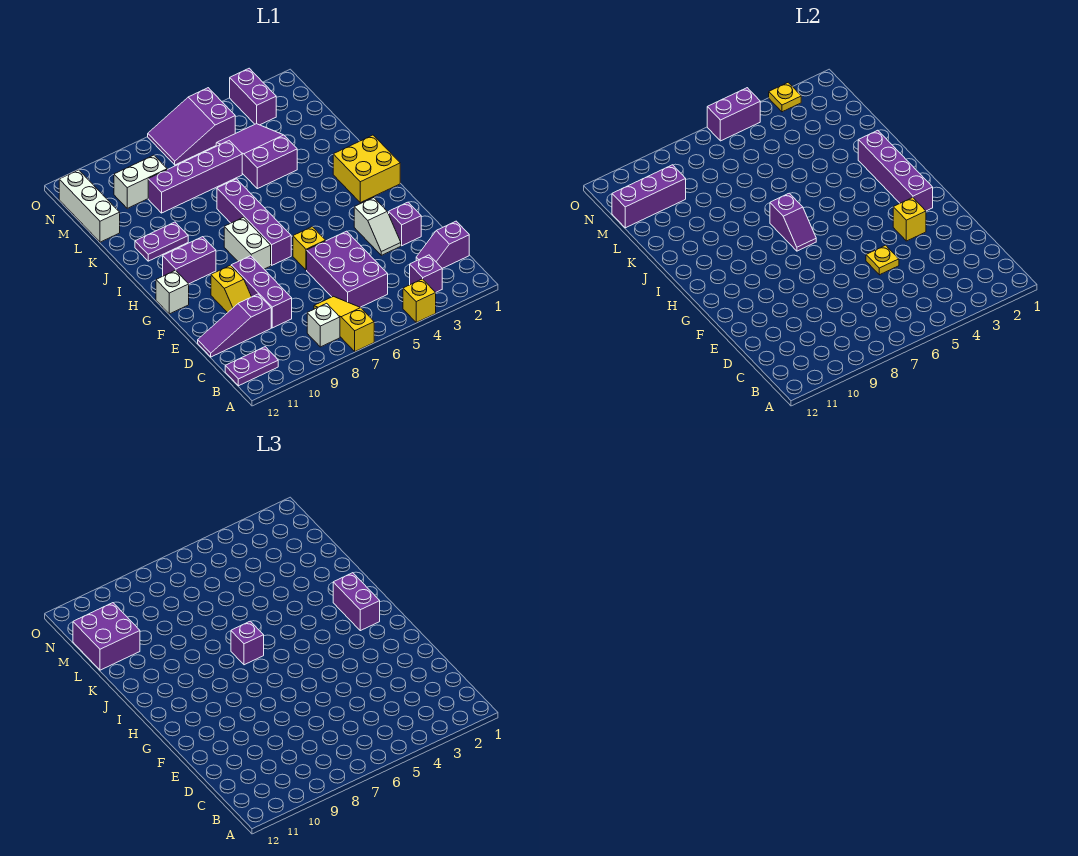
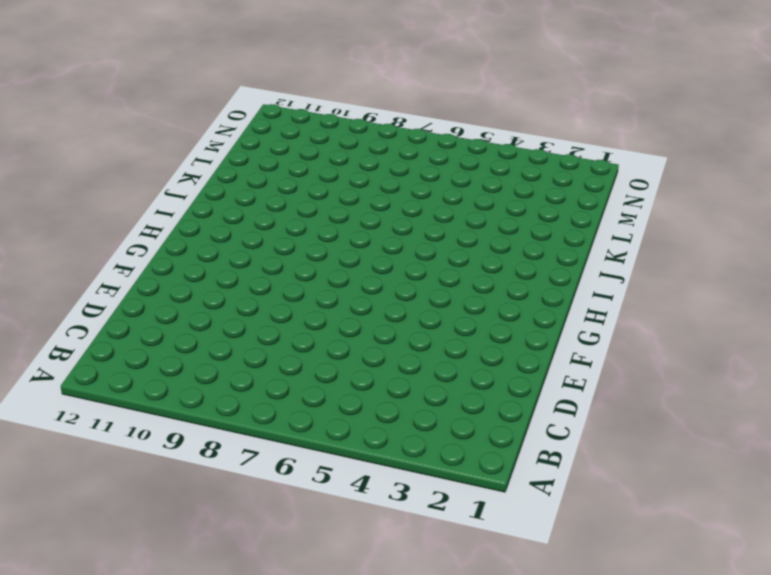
none -> yellow brick A4 level 1
none -> yellow slope A7:C7 level 1 top A
none -> purple brick B3 level 1
none -> white brick B8 level 1

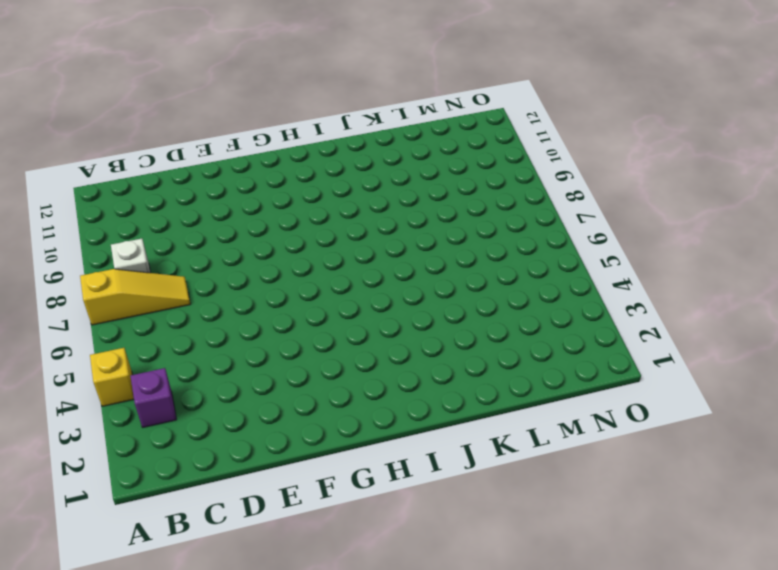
none -> purple plate B11:B12 level 1
none -> purple slope C1:C2 level 1 top 1
none -> purple brick C5:E6 level 1
none -> purple brick D9:F9 level 1

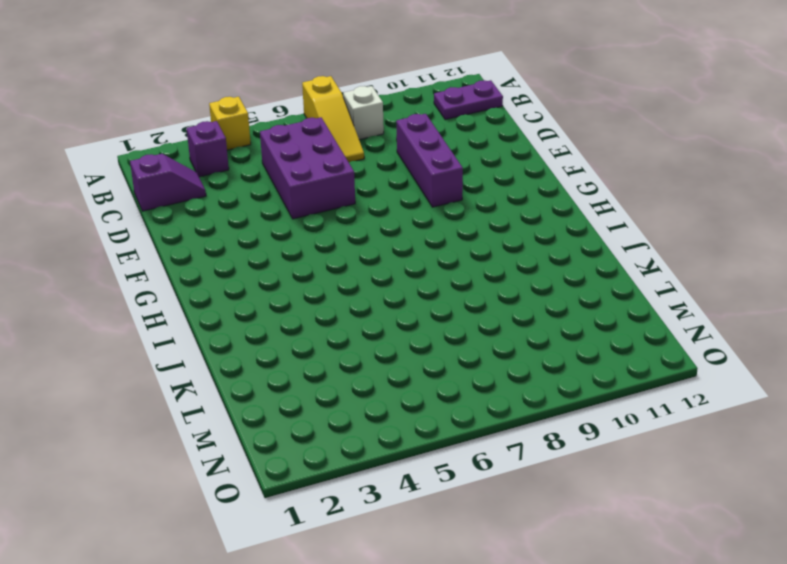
none -> purple slope D10:D12 level 1 top 10
none -> purple brick E2 level 1
none -> white slope E3:F3 level 1 top F
none -> yellow slope E10:F10 level 1 top F

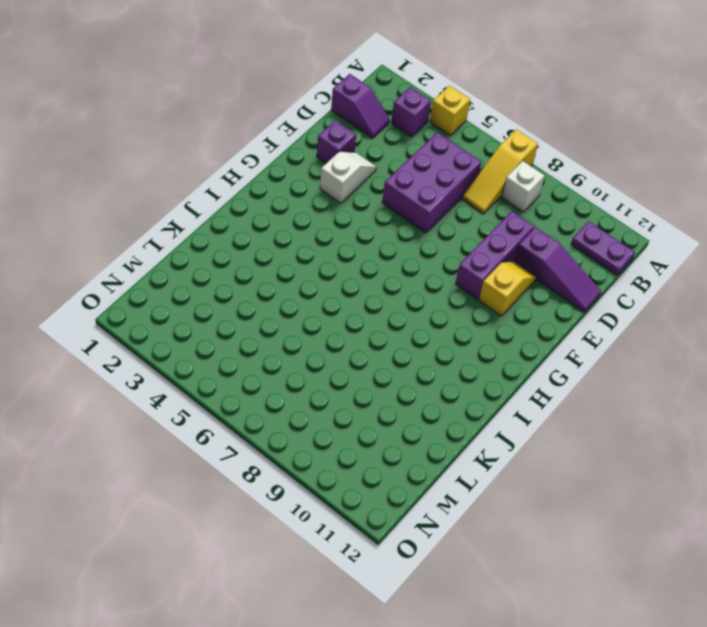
none -> yellow brick F6 level 1
none -> purple brick G7:J7 level 1
none -> white brick G8:H8 level 1
none -> white brick G12 level 1

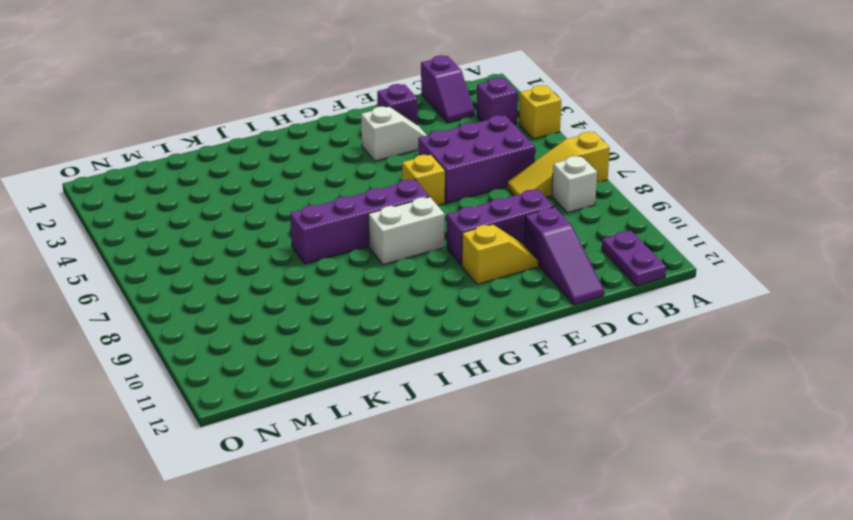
none -> white brick G12 level 1
none -> yellow brick H1:I2 level 1
none -> purple brick H10:H11 level 1
none -> purple plate J10:J11 level 1

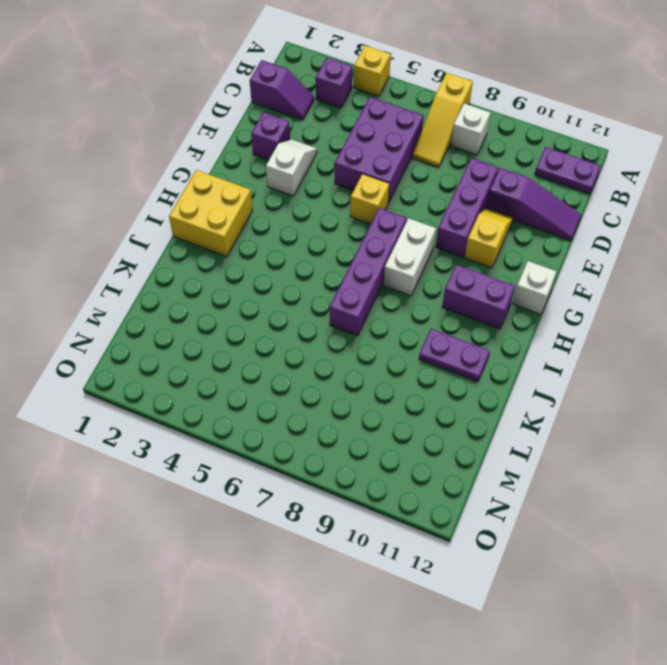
none -> purple slope K4:M5 level 1 top K
none -> purple brick L6:L9 level 1
none -> white brick L12:N12 level 1
none -> white brick M9:M10 level 1

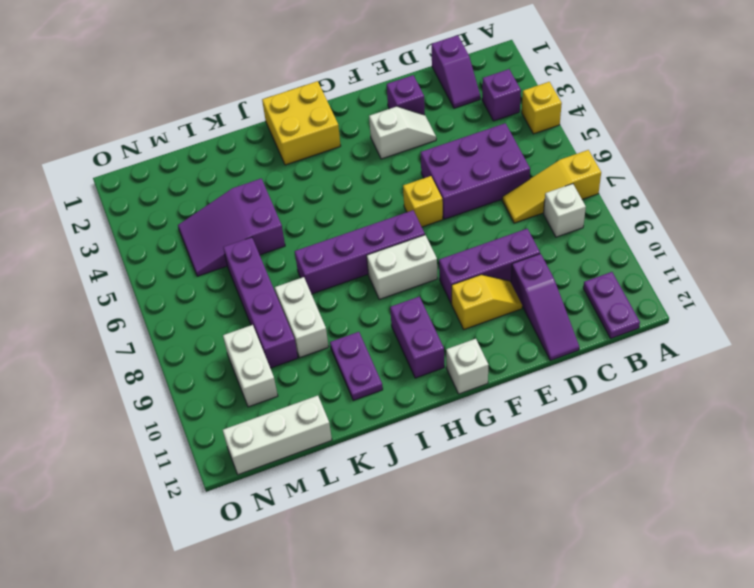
white brick K8:K9 level 1 -> none
none -> purple brick N3:O3 level 1
none -> purple slope N5:O7 level 1 top 5
none -> yellow plate E5 level 2
none -> yellow brick F3 level 2

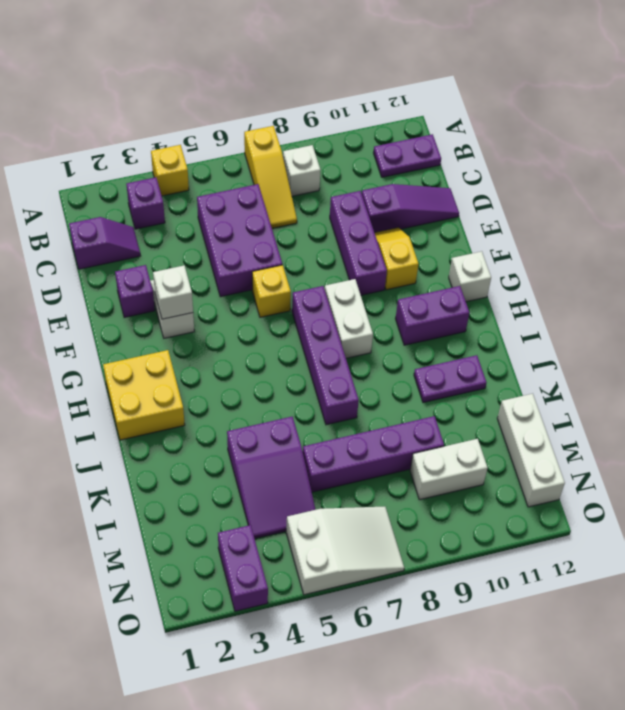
white brick F3 level 2 -> yellow brick F3 level 2
white slope N5:O7 level 1 top 5 -> purple slope N5:O7 level 1 top 5
none -> yellow plate E5 level 2
none -> purple brick G2:J2 level 2
none -> purple slope H7:I7 level 2 top I
none -> purple brick M10:M12 level 2

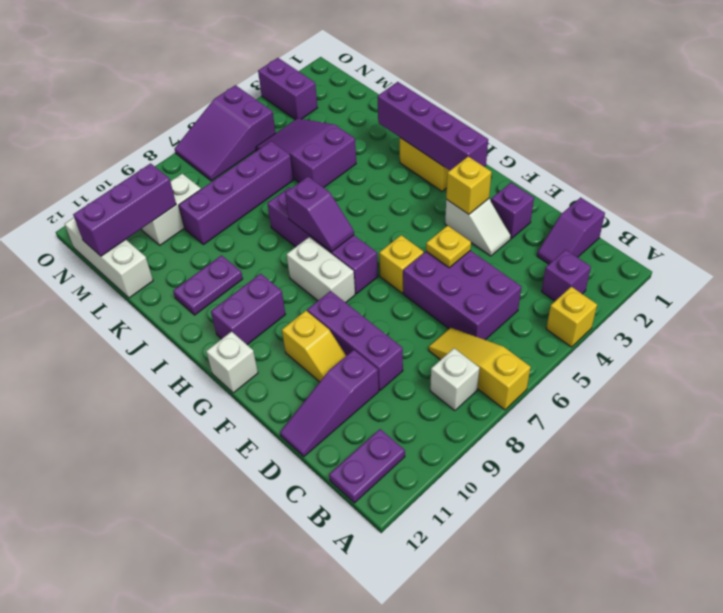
none -> yellow plate O3 level 2
none -> purple brick O5:O6 level 2
none -> purple brick H2:I2 level 3
none -> purple brick I7 level 3

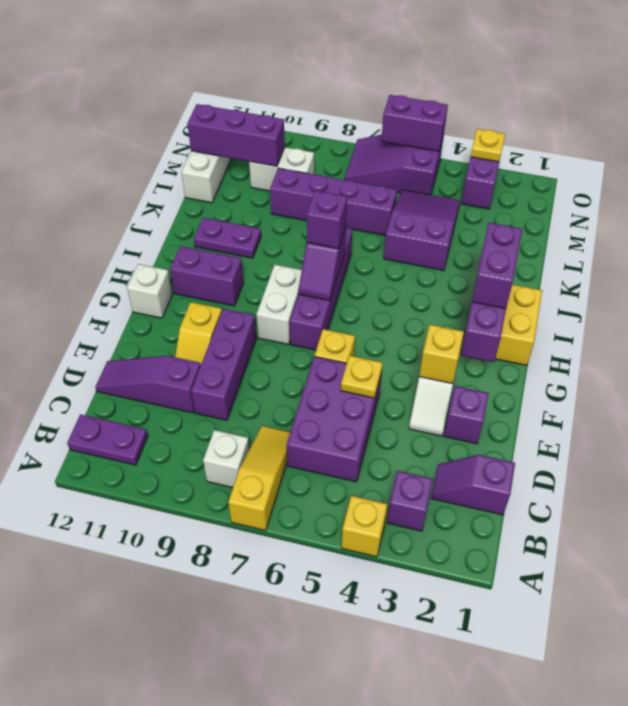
none -> purple brick L11:M12 level 3

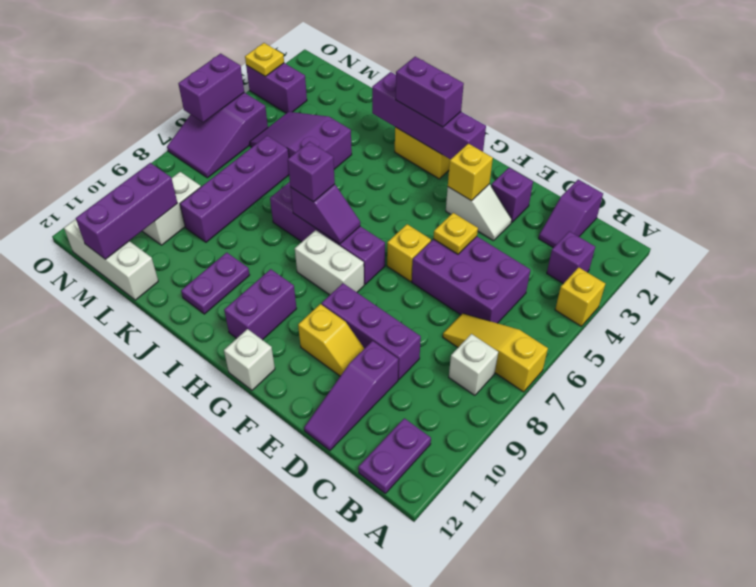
none -> purple brick L11:M12 level 3

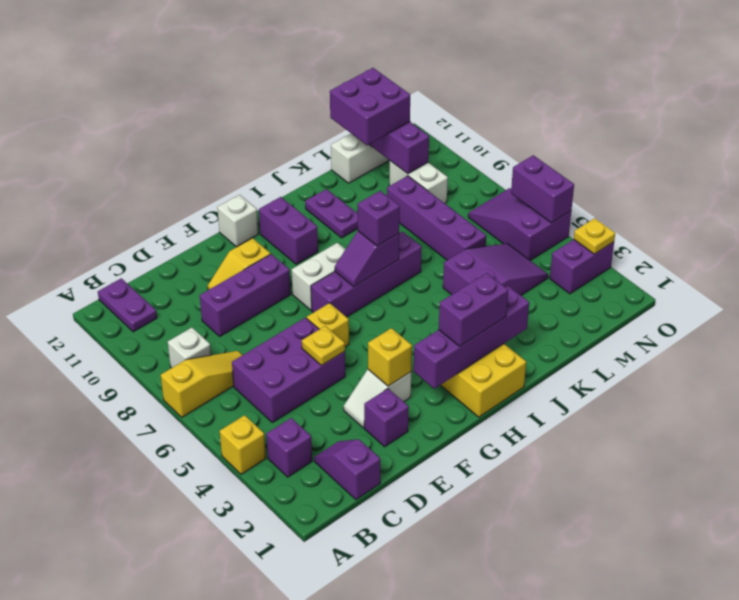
none -> purple slope D10:D12 level 1 top 10

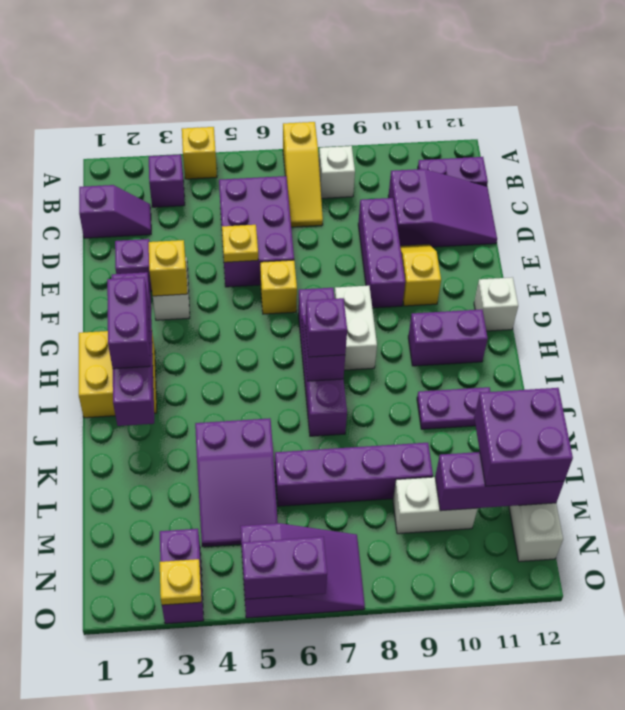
purple slope C10:D12 level 1 top 10 -> purple slope D10:D12 level 1 top 10

